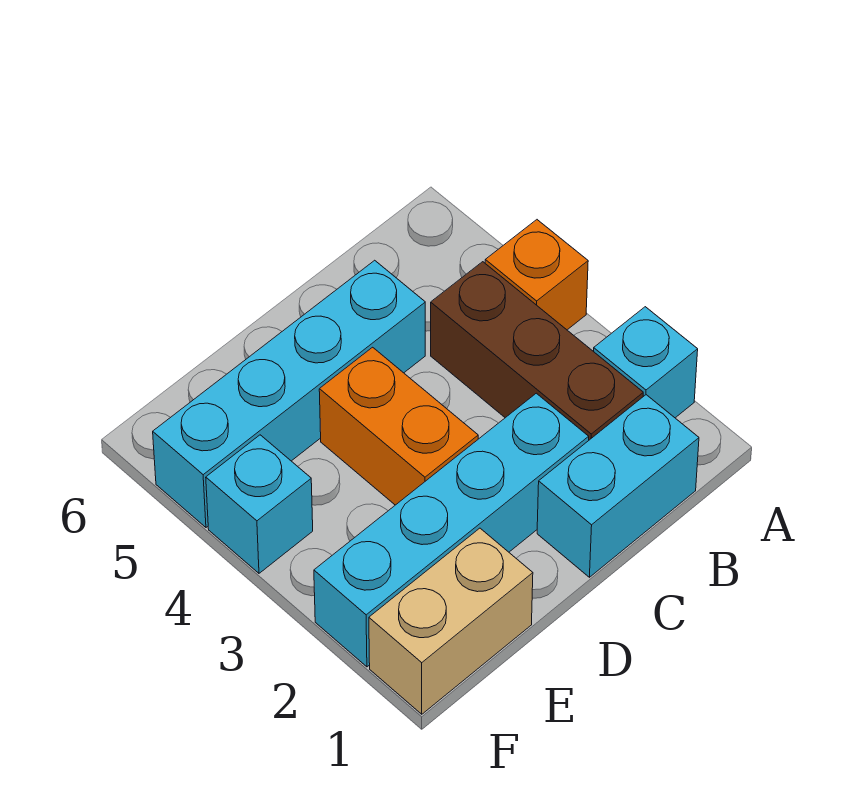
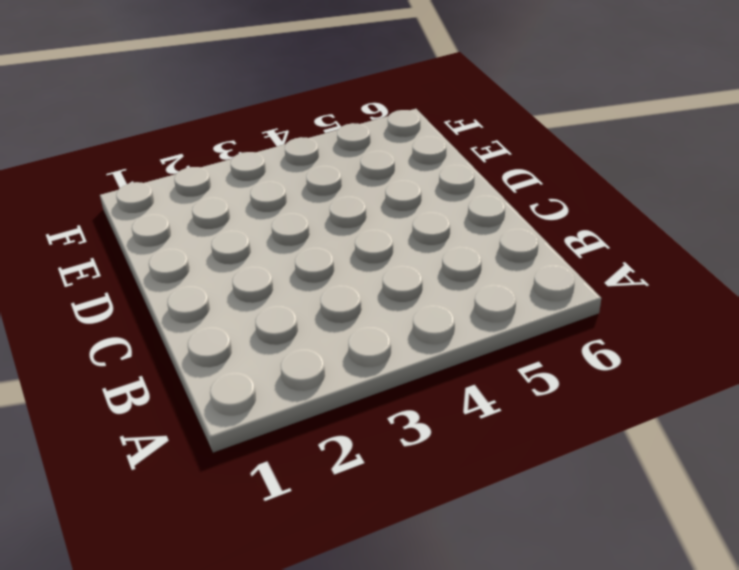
none -> cyan brick A2 level 1
none -> orange brick A4 level 1

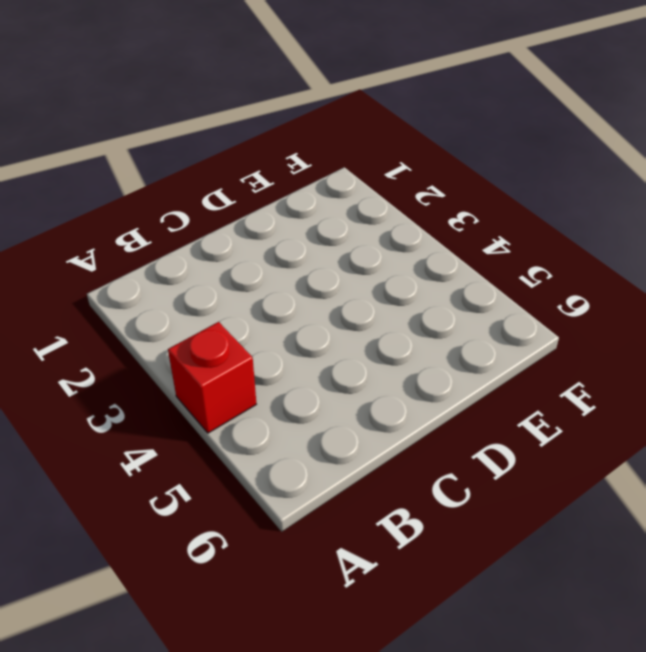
red brick A4 level 1 -> orange brick A4 level 1
none -> cyan brick A2 level 1
none -> cyan brick B1:C1 level 1

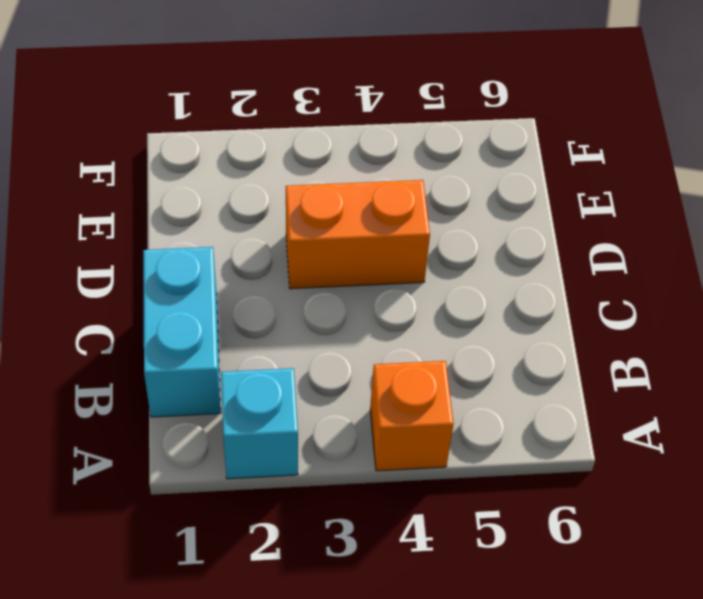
none -> brown brick B2:B4 level 1
none -> cyan brick C2:F2 level 1

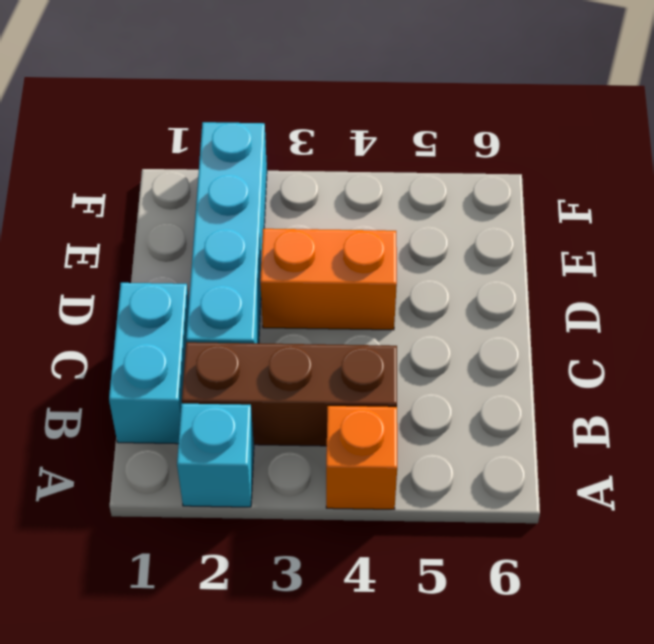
none -> cyan brick C5:F5 level 1
none -> tan brick E1:F1 level 1

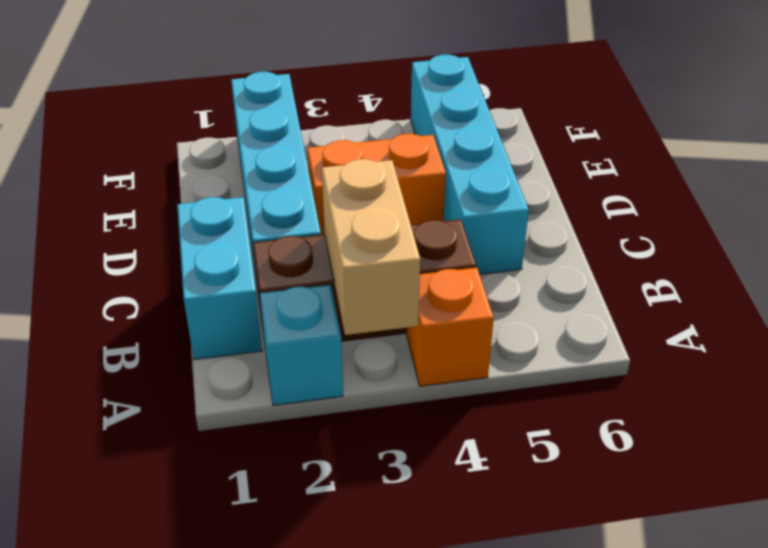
tan brick A3:B3 level 2 -> tan brick E1:F1 level 1
none -> cyan brick F4 level 1

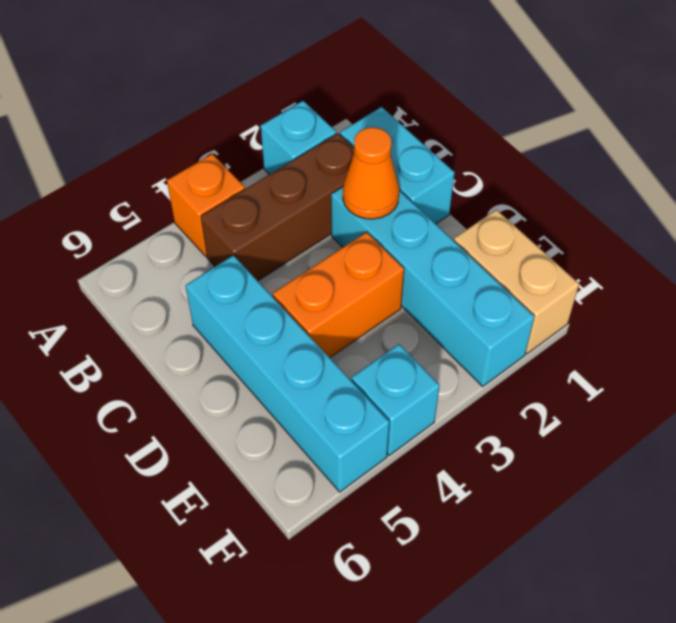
orange cone C2 level 2 -> none

